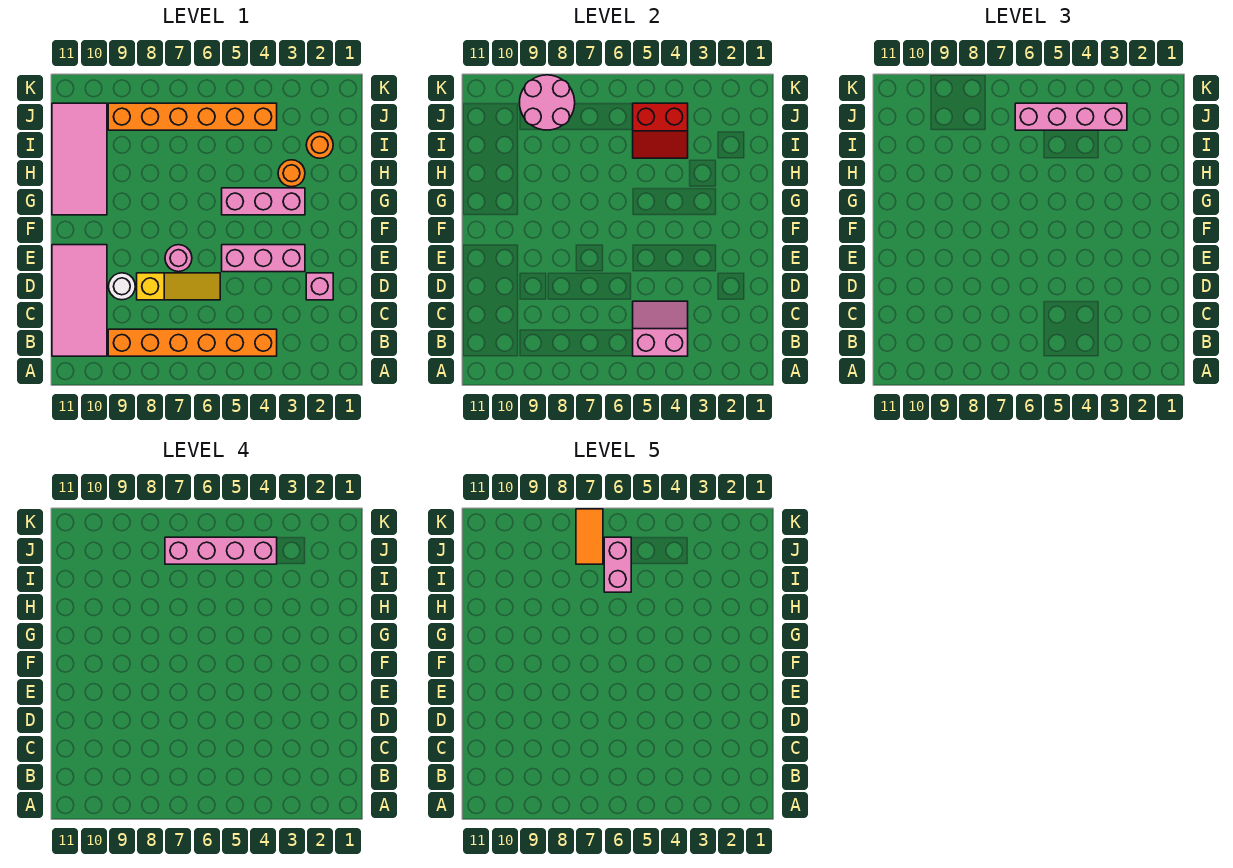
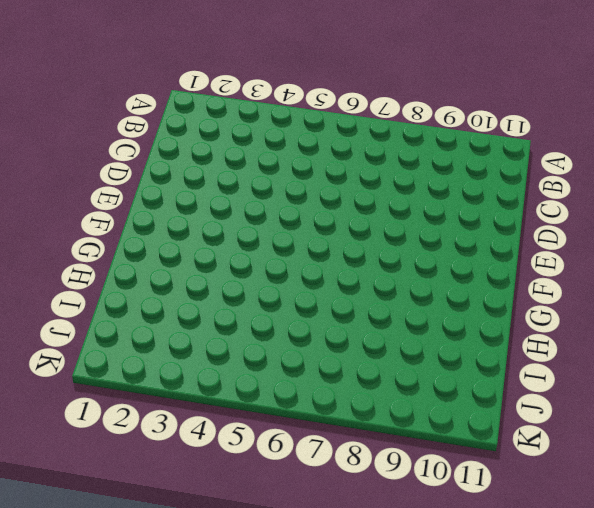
none -> orange brick B4:B9 level 1
none -> pink tile B10:E11 level 1
none -> pink brick D2 level 1

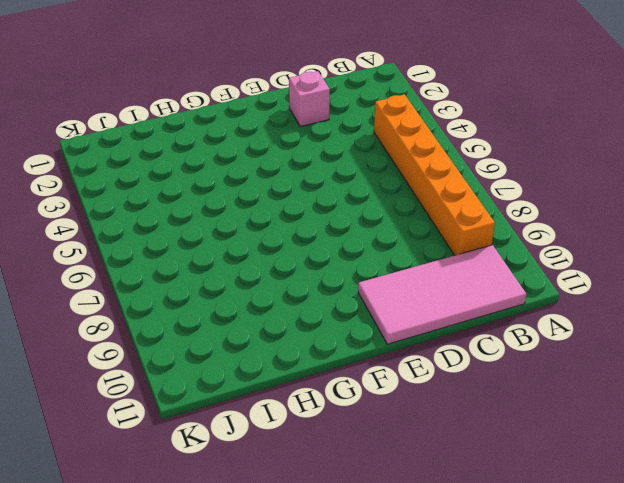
none -> yellow slope D6:D8 level 1 top 8
none -> white round brick D9 level 1
none -> pink brick E3:E5 level 1

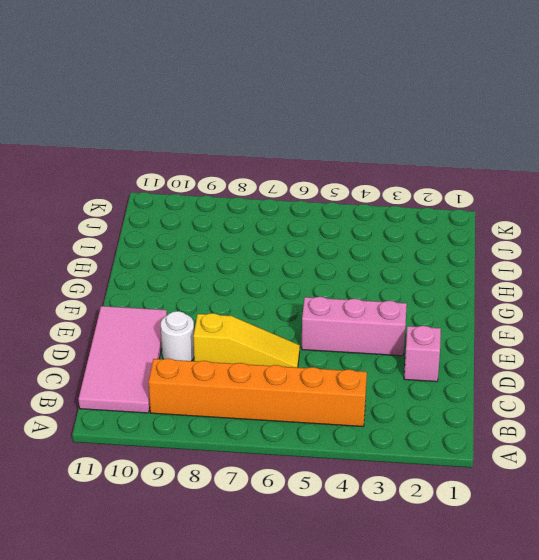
none -> pink round brick E7 level 1
none -> pink brick G3:G5 level 1
none -> pink tile G10:J11 level 1

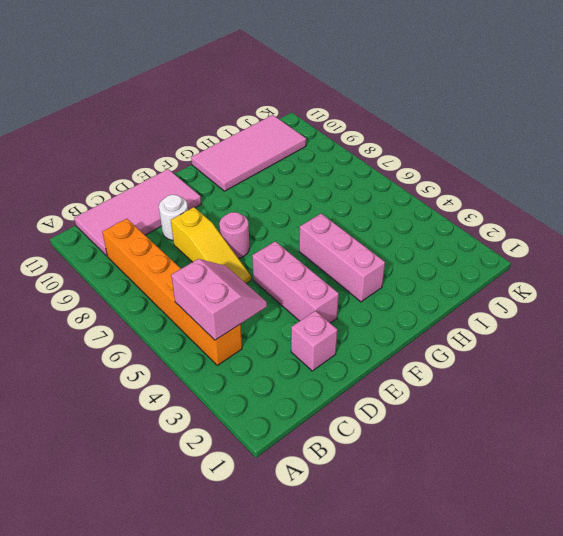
none -> orange round brick H3 level 1
none -> orange round brick I2 level 1
none -> orange brick J4:J9 level 1

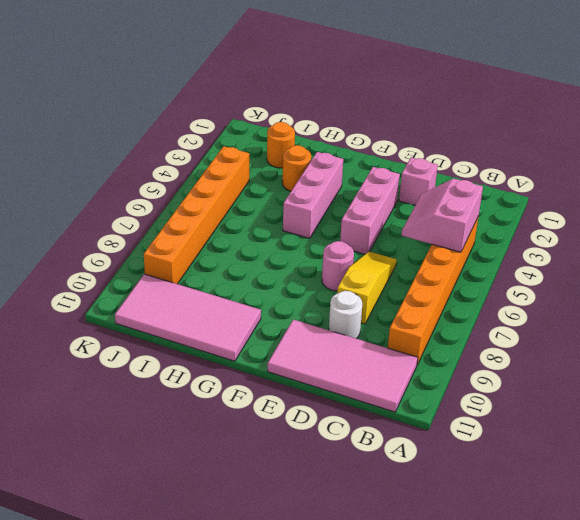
none -> red slope I4:J5 level 2 top J
none -> pink round brick J8:K9 level 2
none -> pink brick J3:J6 level 3

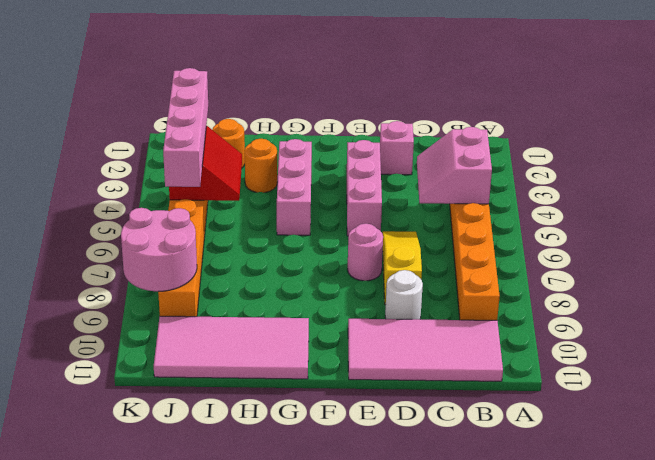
none -> pink brick J4:J7 level 4
none -> pink brick I6:J6 level 5
none -> orange tile J7:K7 level 5

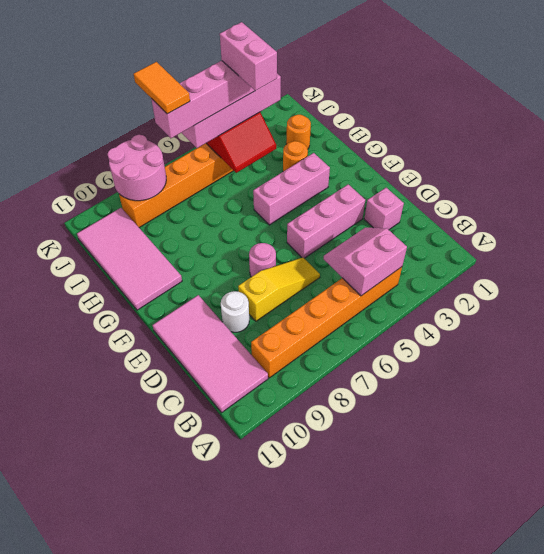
pink brick I4:J4 level 5 -> pink brick I6:J6 level 5

